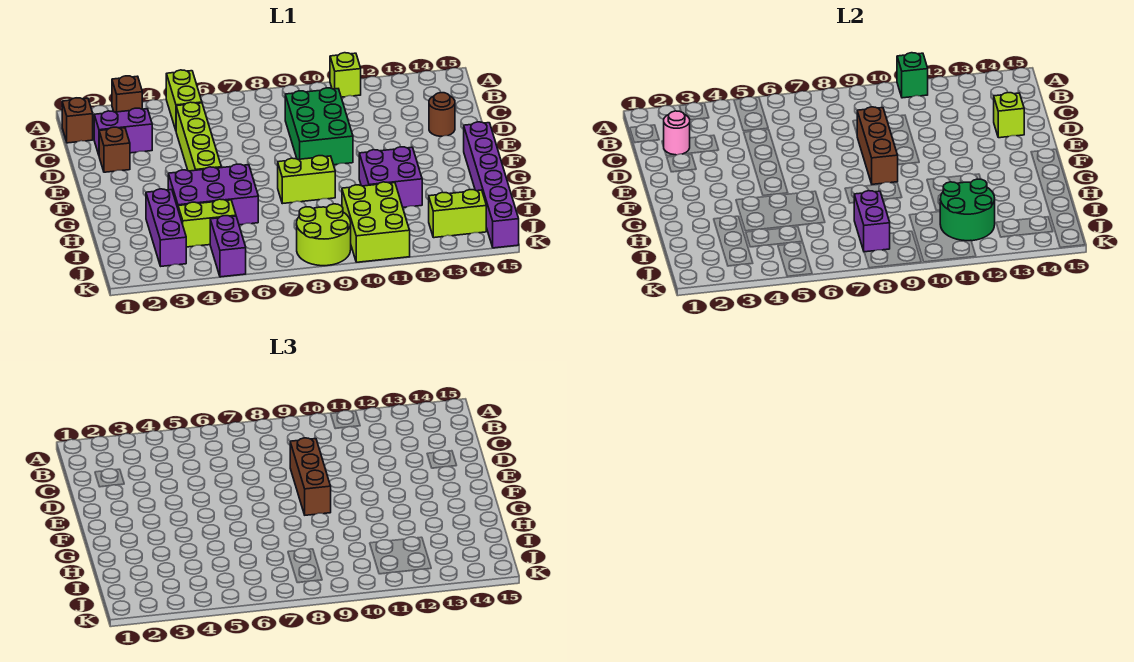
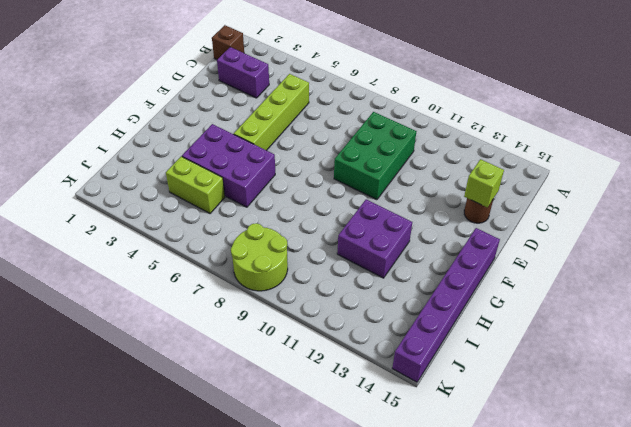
none -> brown brick A3 level 1
none -> lime brick A5:B5 level 1
none -> lime brick A11 level 1

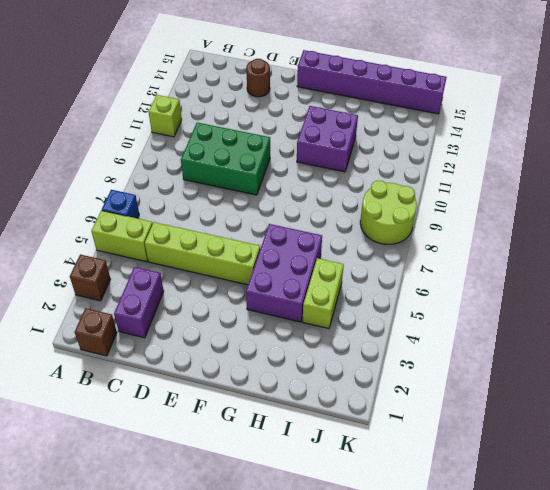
blue brick A6 level 1 -> none
none -> brown brick D2 level 1
none -> lime brick G8:G9 level 1
none -> purple brick H3:J3 level 1

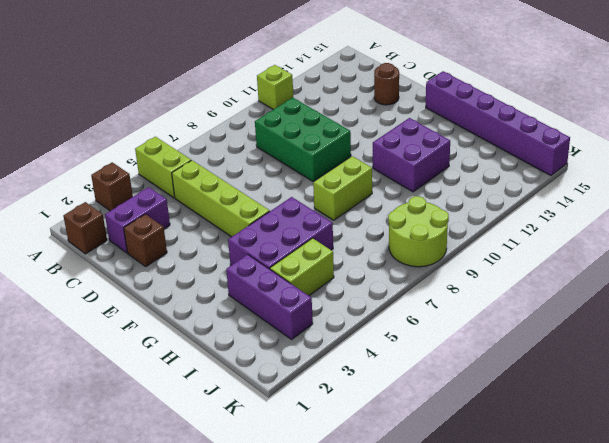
none -> lime brick I10:K11 level 1
none -> purple brick J5:K5 level 1
none -> lime brick J13:J14 level 1

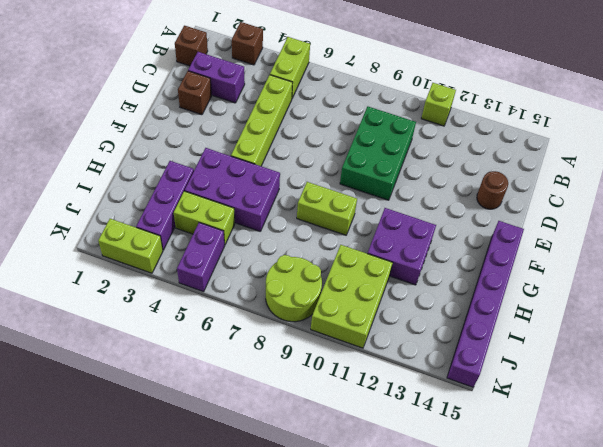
lime brick K2:K3 level 1 -> lime brick J13:J14 level 1
none -> green brick A11 level 2
none -> pink round brick C2 level 2
none -> brown brick D9:F9 level 2

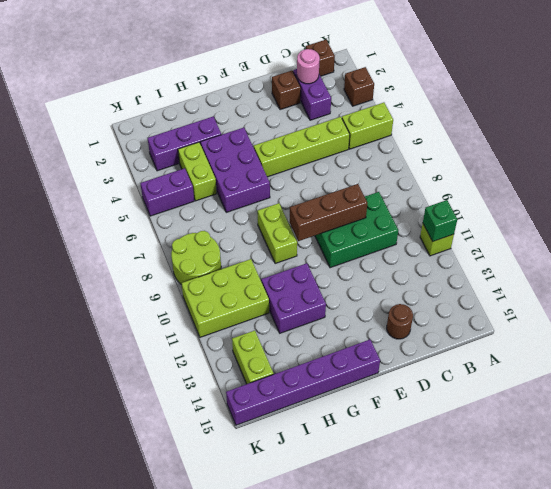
none -> lime brick D14 level 2
none -> purple brick I8:J8 level 2
none -> green round brick I11:J12 level 2

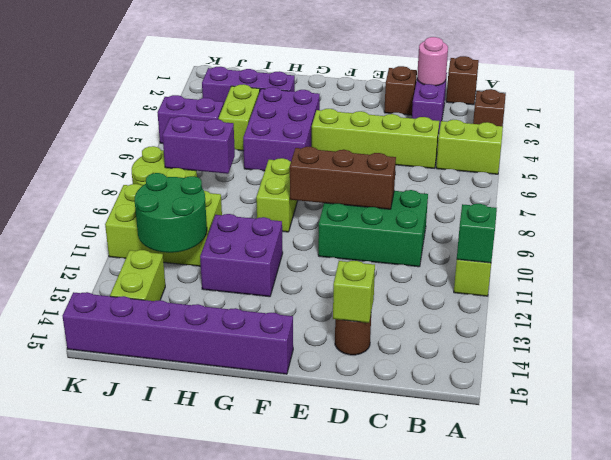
none -> brown brick D9:F9 level 3

